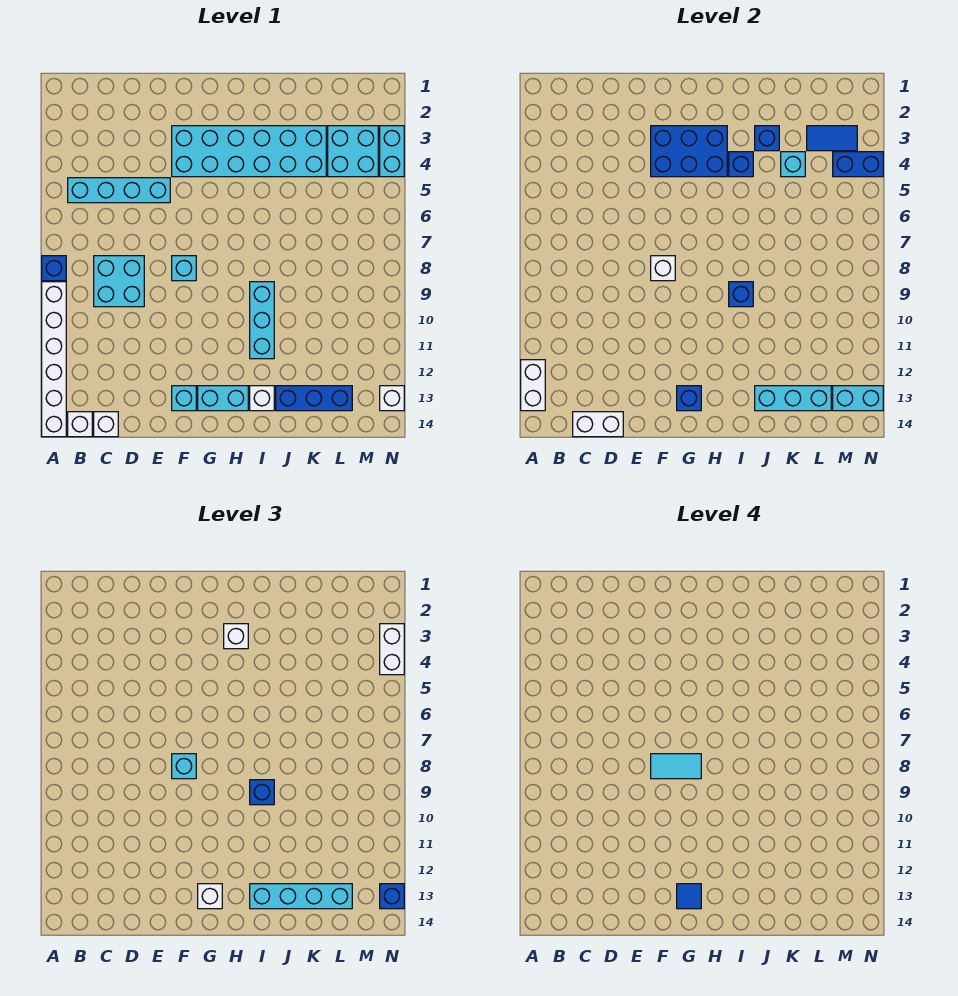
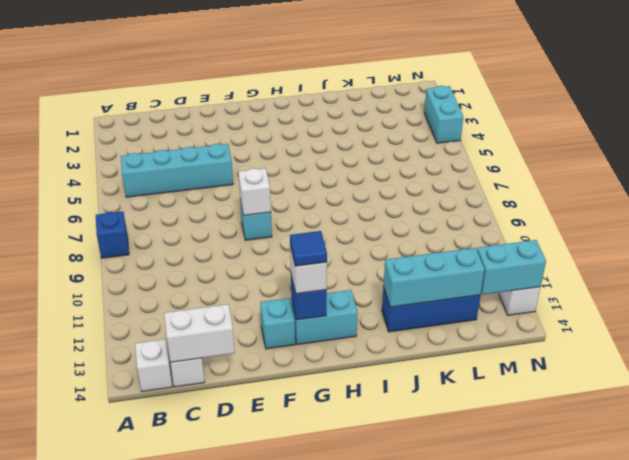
none -> white brick A9:A14 level 1
none -> cyan brick C8:D9 level 1
none -> cyan brick F3:K4 level 1
none -> cyan brick I9:I11 level 1

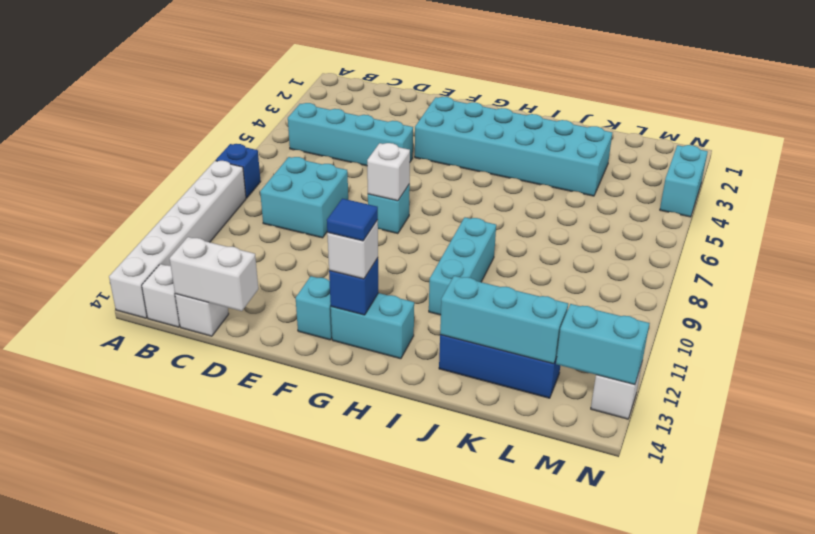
none -> white brick I13 level 1
none -> cyan brick L3:M4 level 1
none -> white brick A12:A13 level 2
none -> blue brick F3:H4 level 2

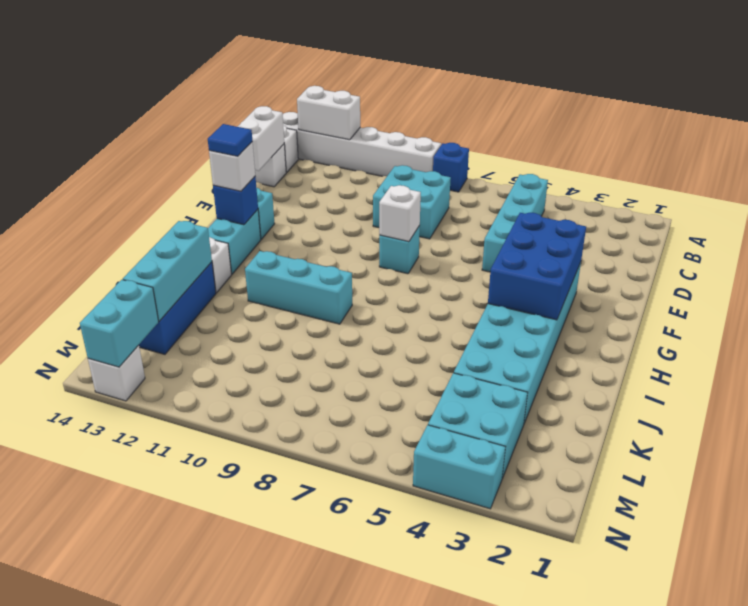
none -> blue brick I4 level 2
none -> blue brick I9 level 2
none -> blue brick J3 level 2
none -> cyan brick K4 level 2

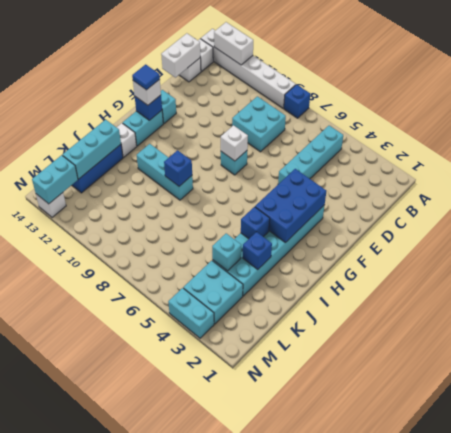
none -> blue tile L3:M3 level 2
none -> blue brick M4:N4 level 2
none -> cyan brick F8 level 3
none -> white brick H3 level 3

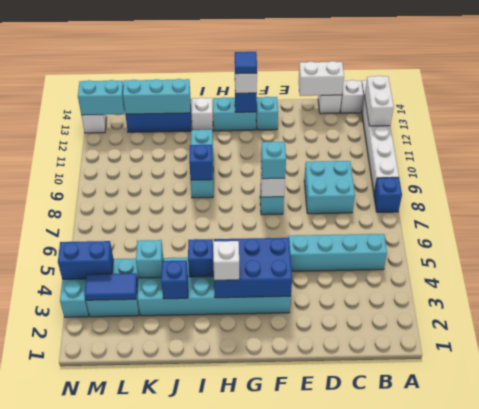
none -> blue brick I9 level 3
none -> cyan brick I13:L13 level 3
none -> white brick N3:N4 level 3
none -> blue brick N13 level 3

